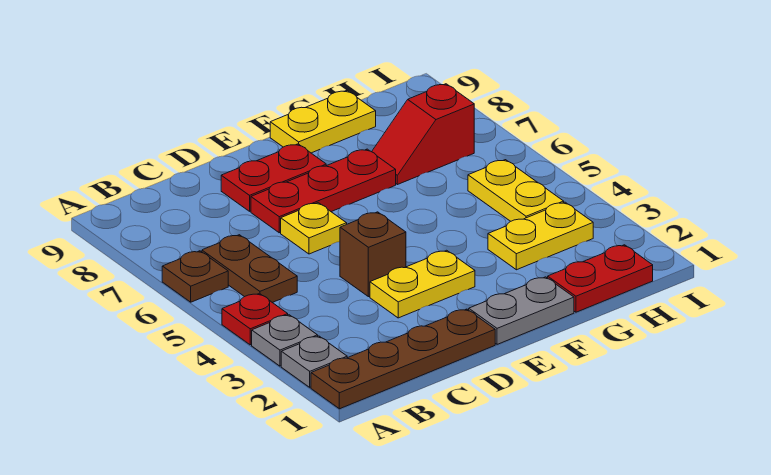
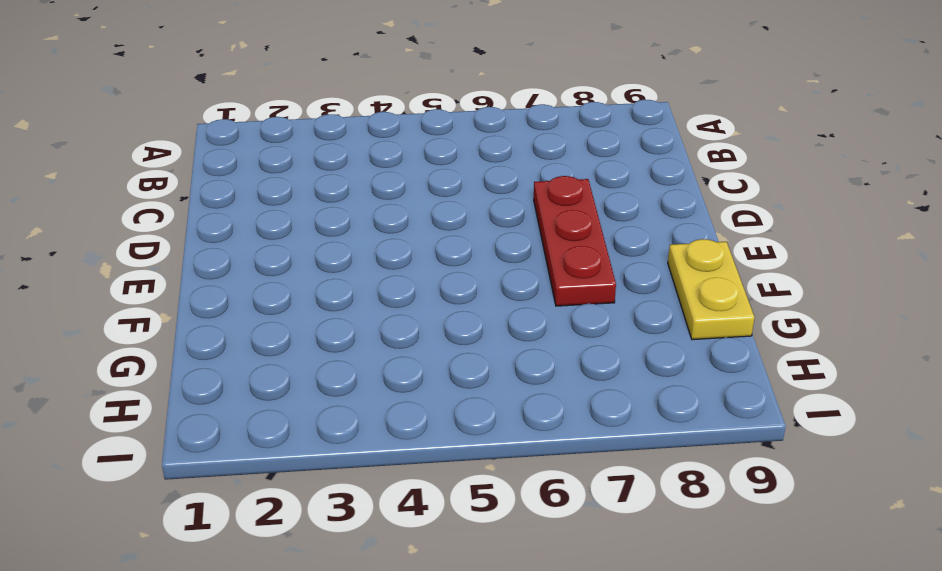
none -> brown plate A1:D1 level 1
none -> grey plate A2 level 1
none -> grey plate A3 level 1

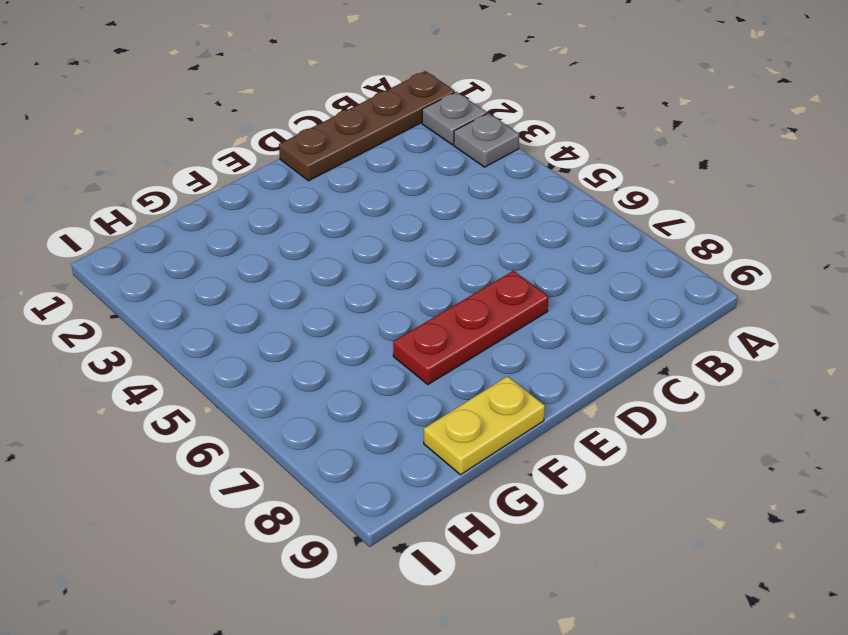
none -> red plate A4 level 1
none -> brown plate A6 level 1
none -> brown plate B5:B6 level 1

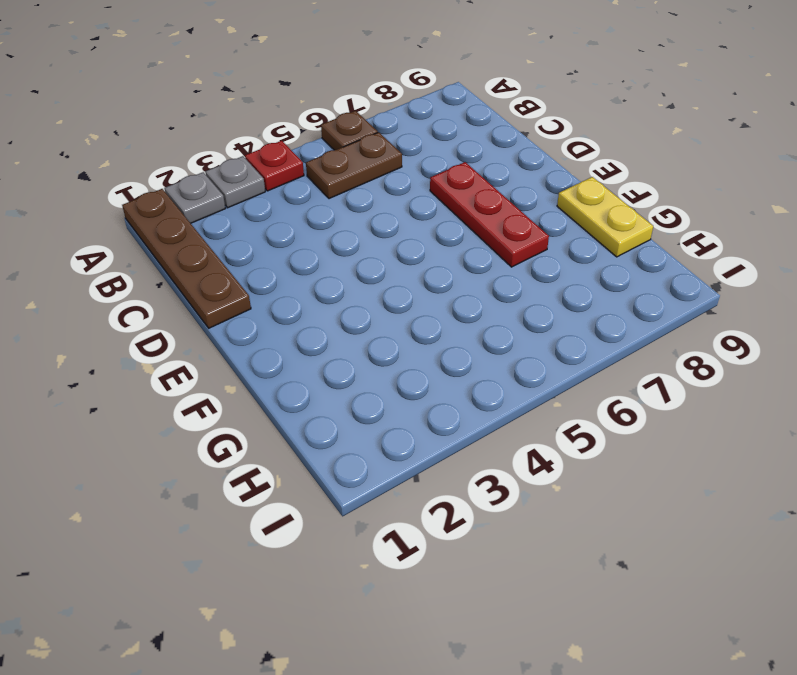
none -> yellow plate D3:E3 level 1
none -> brown brick D4 level 1
none -> yellow plate D6 level 1

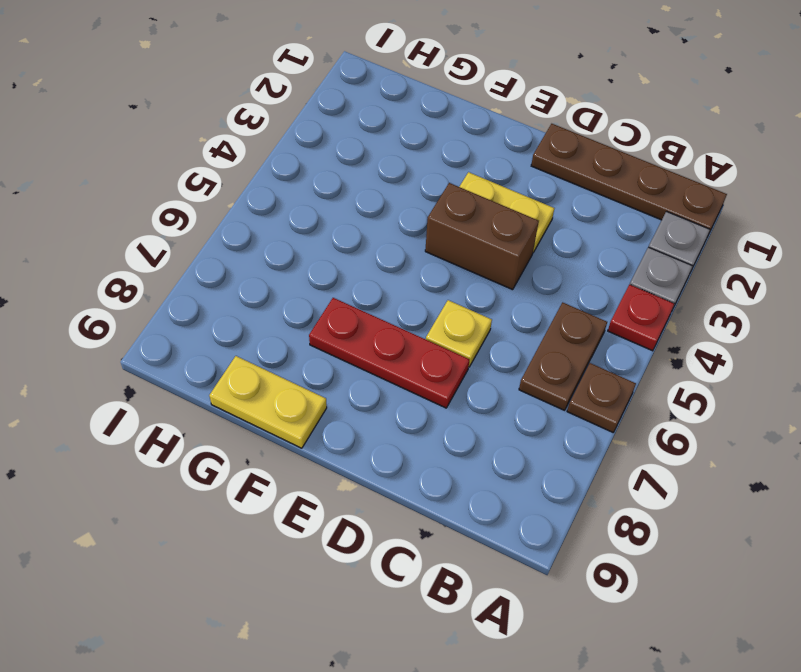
brown brick D4:E4 level 1 -> brown brick D4 level 1
none -> red plate D8:E8 level 1
none -> grey plate E1:F1 level 1
none -> red plate G1:H1 level 1

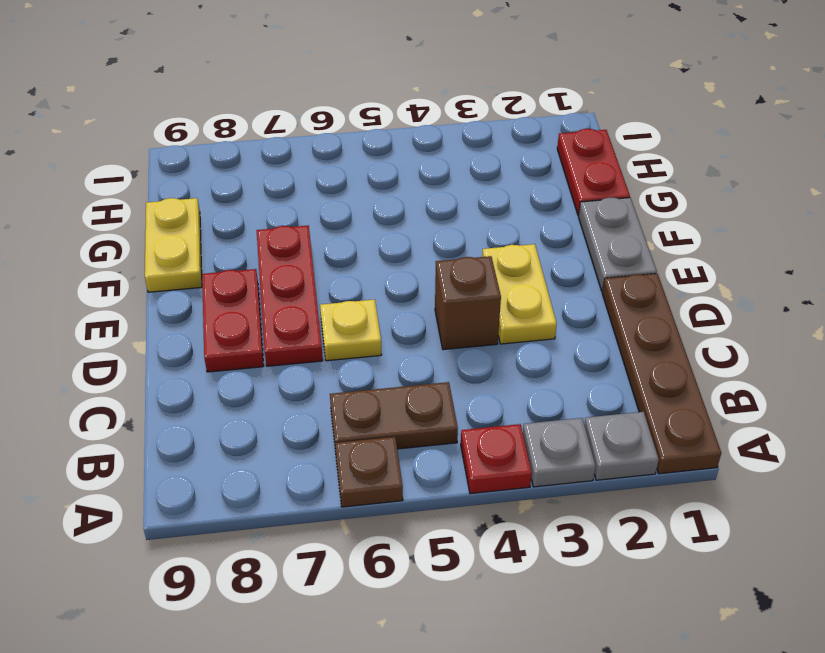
none -> yellow plate G3:H3 level 1
none -> red slope G7:H7 level 1 top H
none -> yellow plate H4:H5 level 1

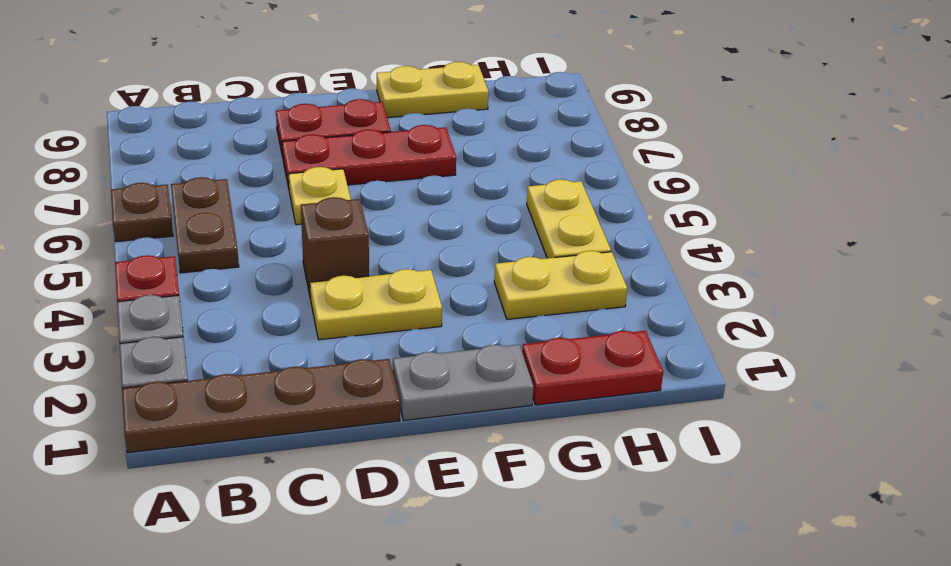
none -> red slope G7:H7 level 1 top H

